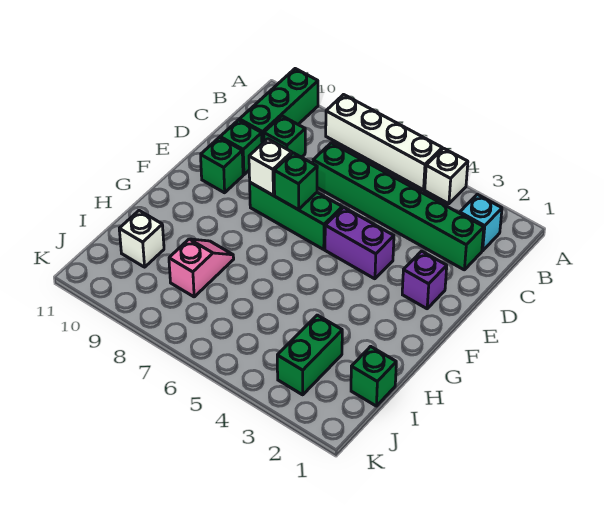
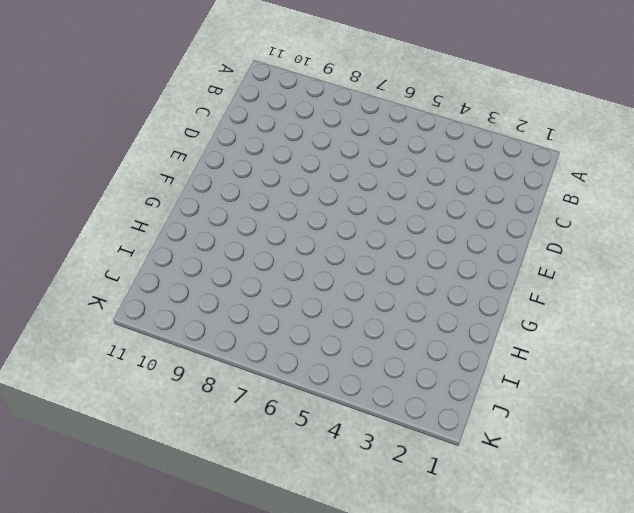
none -> white brick A4 level 1
none -> white brick A5:A8 level 1
none -> green brick A10:C10 level 1

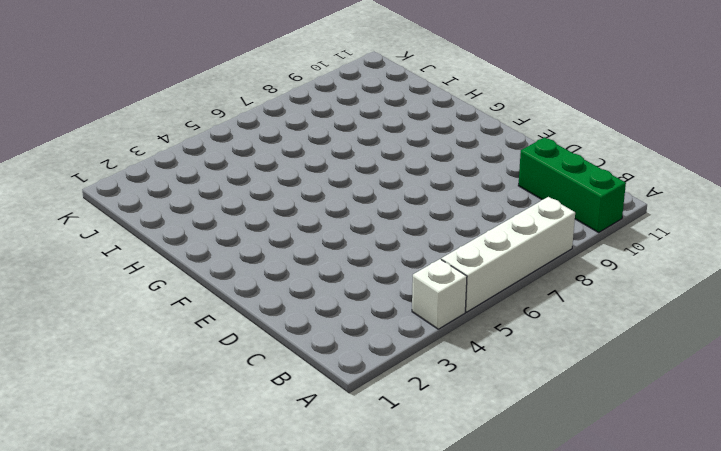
none -> cyan brick B2 level 1
none -> green brick C2:C7 level 1
none -> green brick C9 level 1

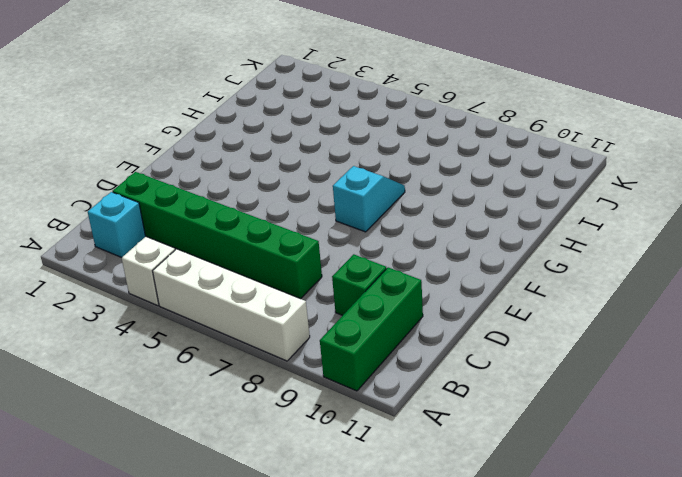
cyan slope F7:G7 level 1 top F -> none
none -> green brick D10 level 1
none -> purple brick E2 level 1
none -> purple brick E4:E5 level 1

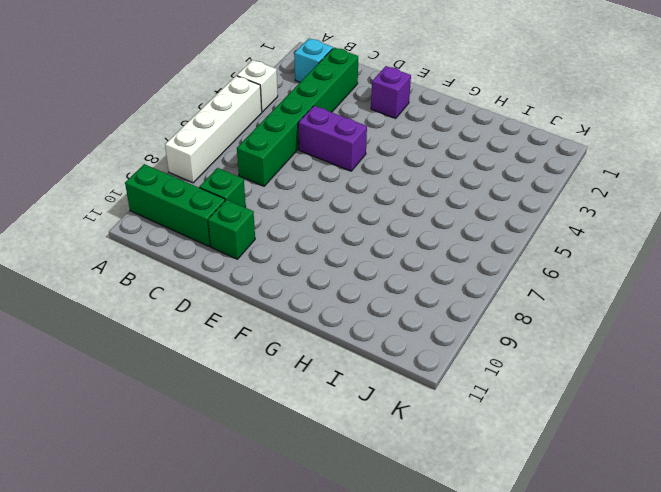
purple brick D5:E5 level 1 -> purple brick E4:E5 level 1
none -> green brick E6:E8 level 1
none -> green brick E10 level 1
none -> pink slope H8:I8 level 1 top I

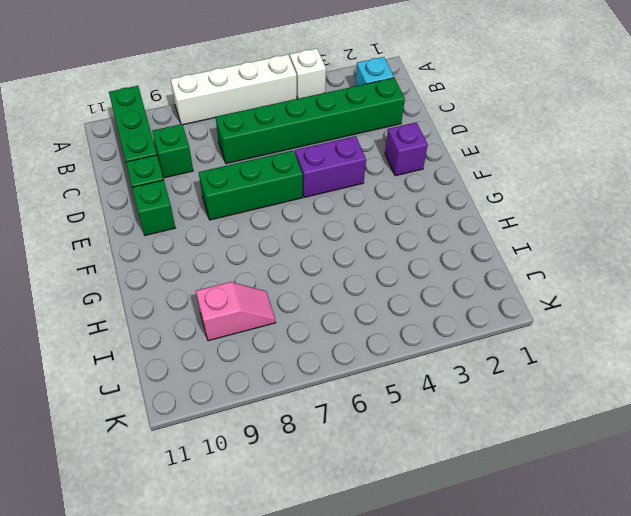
pink slope I8:I9 level 1 top 9 -> pink slope H8:I8 level 1 top I
none -> green brick I1 level 1
none -> green brick I3:J3 level 1
none -> white brick I10 level 1

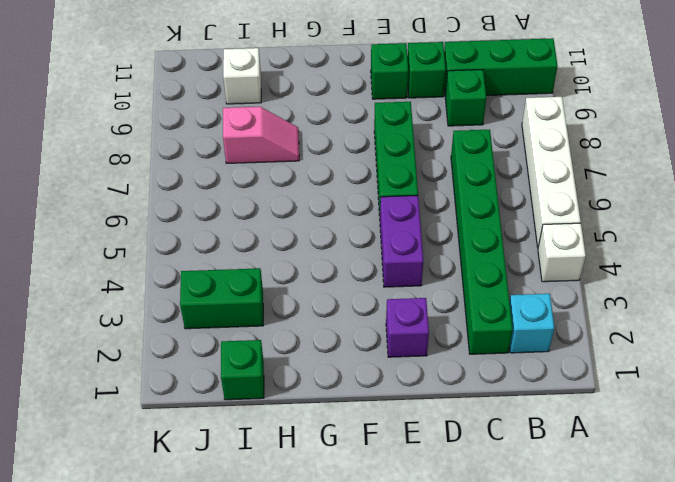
none -> green brick E7 level 2
none -> white brick E8 level 2

